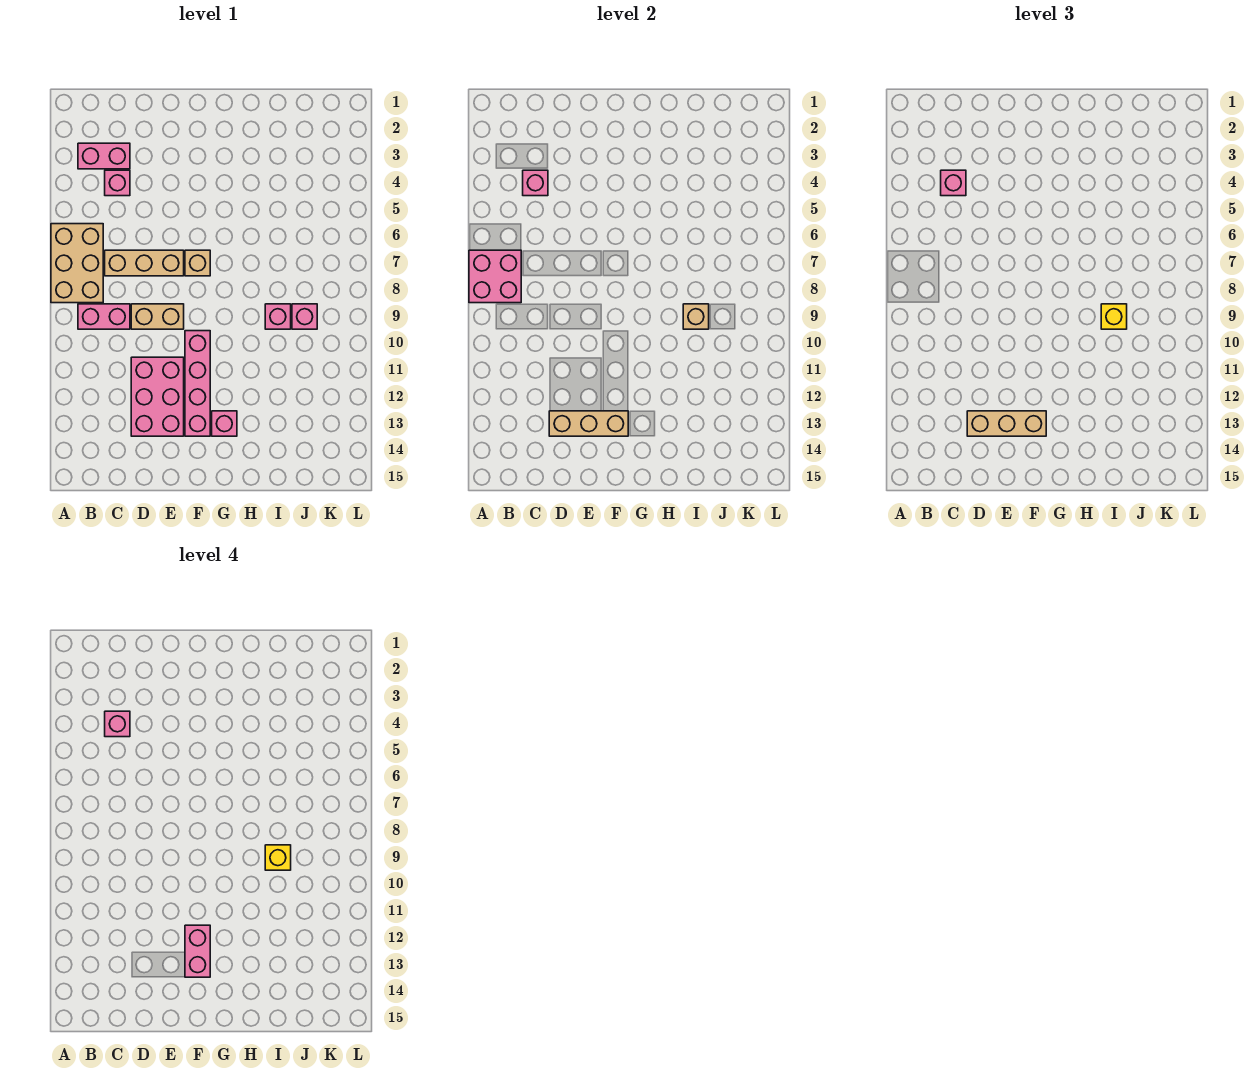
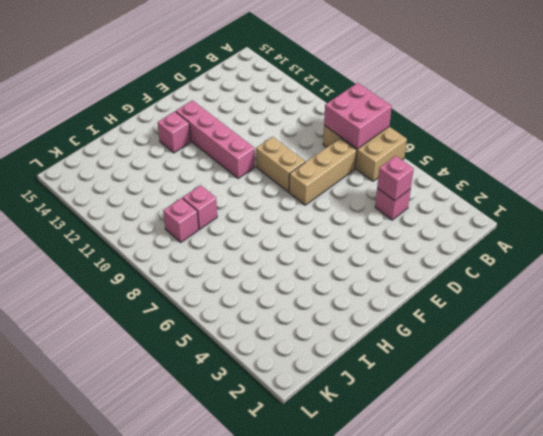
tan brick E8:E9 level 1 -> tan brick D9:E9 level 1
none -> pink brick B3:C3 level 1
none -> pink brick B9:C9 level 1
none -> pink brick D11:E13 level 1

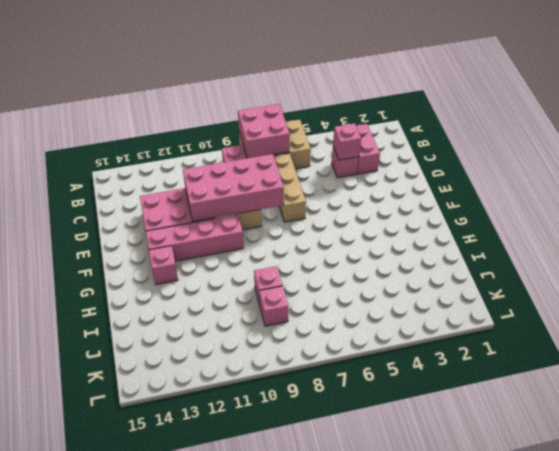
pink brick D8:E11 level 2 -> none
none -> tan brick F7 level 1
none -> tan brick D13:F13 level 2
none -> tan brick I9 level 2

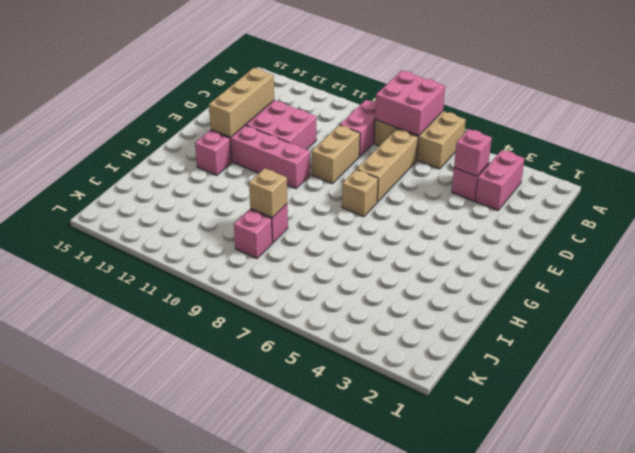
none -> pink brick C4 level 3
none -> tan brick D13:F13 level 3
none -> yellow brick I9 level 3

